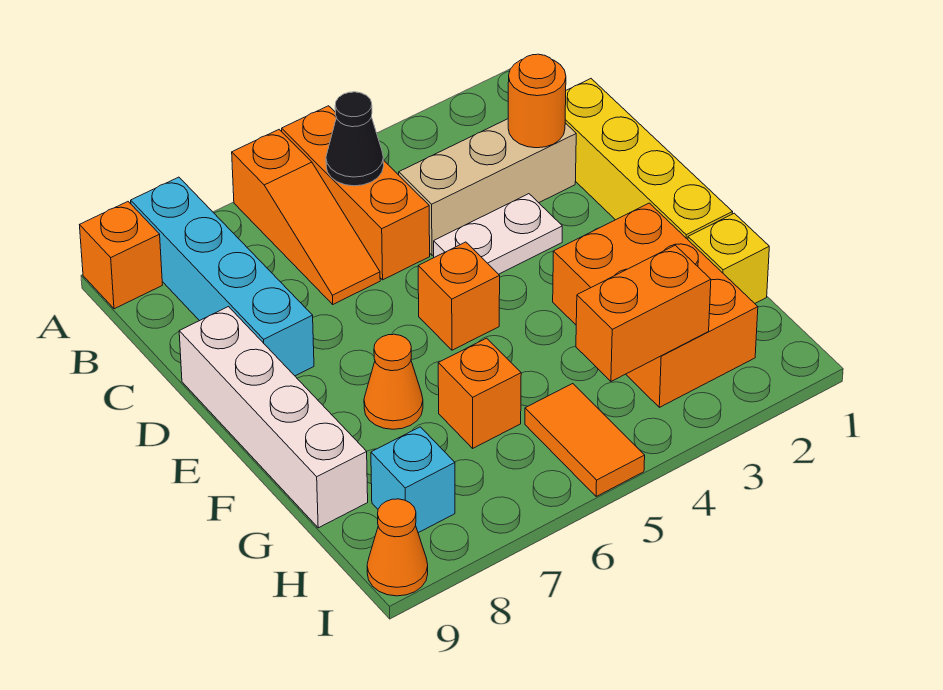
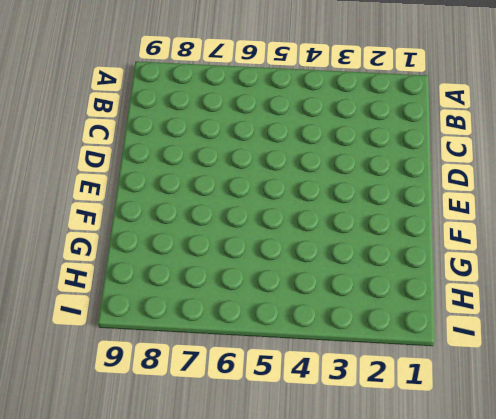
none -> orange brick A5:C5 level 1
none -> orange slope A6:C6 level 1 top A
none -> cyan brick A8:D8 level 1

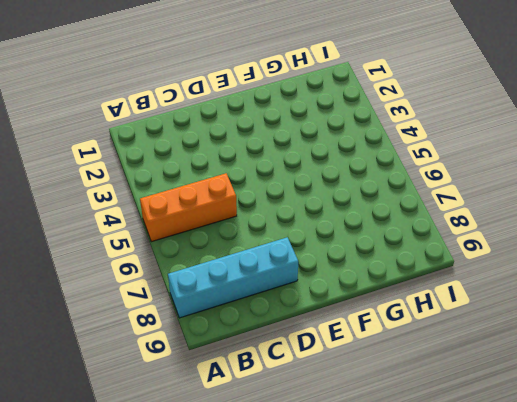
none -> orange slope A6:C6 level 1 top A
none -> orange brick A9 level 1
none -> yellow brick C1:F1 level 1

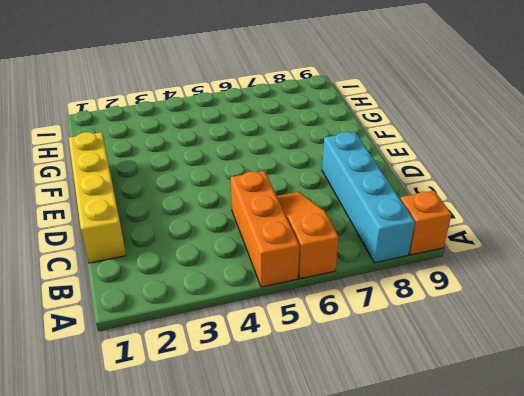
none -> tan brick C2:C4 level 1
none -> white plate D3:D4 level 1
none -> white brick D9:G9 level 1

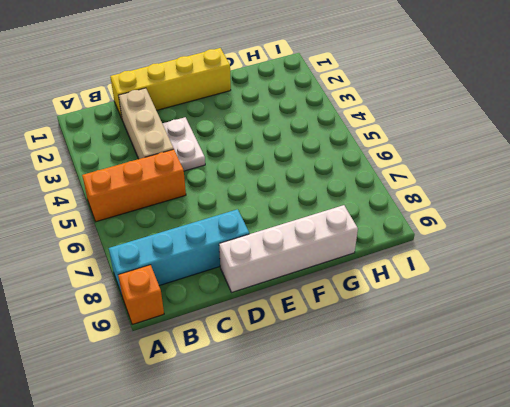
none -> orange slope A6:C6 level 1 top A
none -> orange brick E5 level 1
none -> orange brick F2:H3 level 1

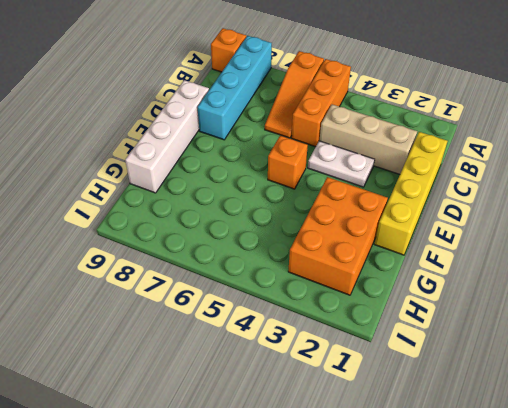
none -> orange cone F7 level 1
none -> yellow brick G1 level 1
none -> orange brick G6 level 1

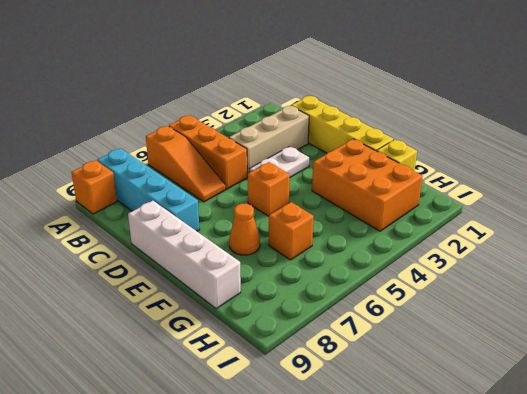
none -> orange tile H5:I5 level 1
none -> cyan brick H8 level 1
none -> orange cone I9 level 1

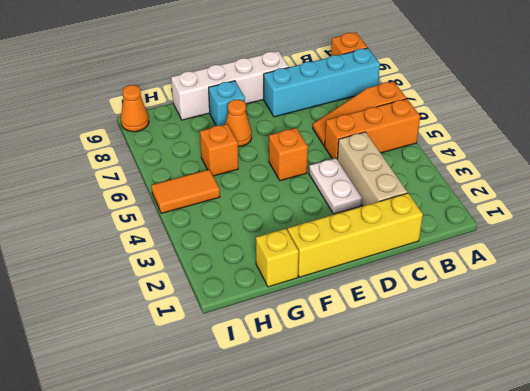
cyan brick F8 level 1 -> cyan brick H8 level 1
none -> orange brick F2:H3 level 1
none -> black cone B5 level 2
none -> orange round brick C2 level 2

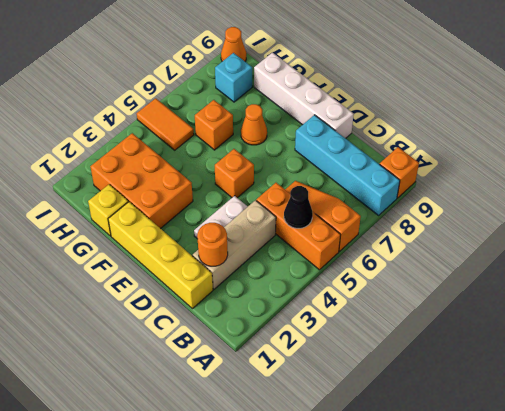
none -> orange brick H3:H4 level 2

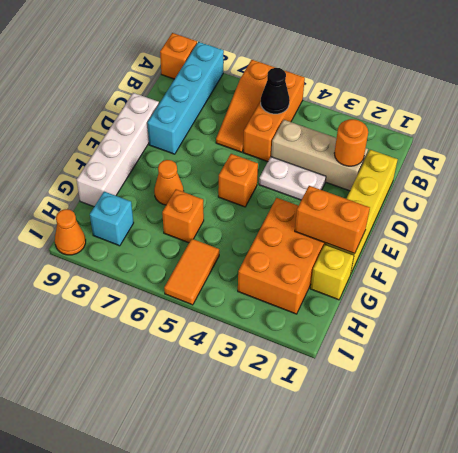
orange brick F1:F2 level 2 -> orange brick H3:H4 level 2

